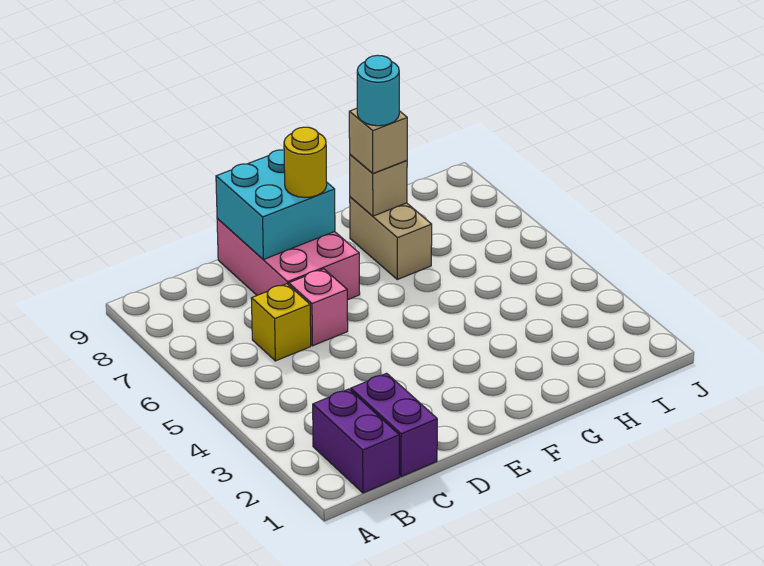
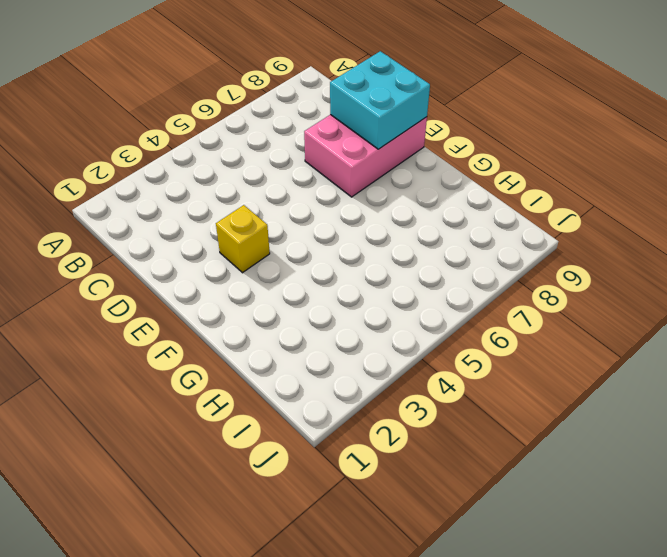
yellow brick E3 level 1 -> yellow brick C6 level 1
none -> purple brick B1:B2 level 1
none -> purple brick C1:C2 level 1

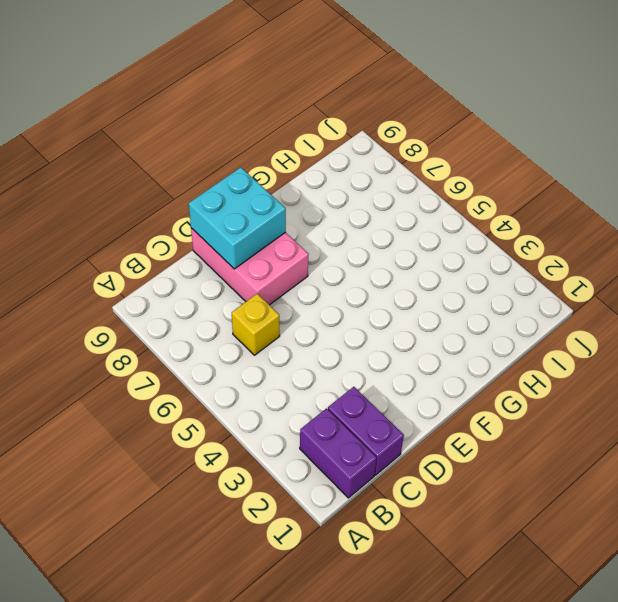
none -> pink brick D6 level 1
none -> tan brick G7:G8 level 1

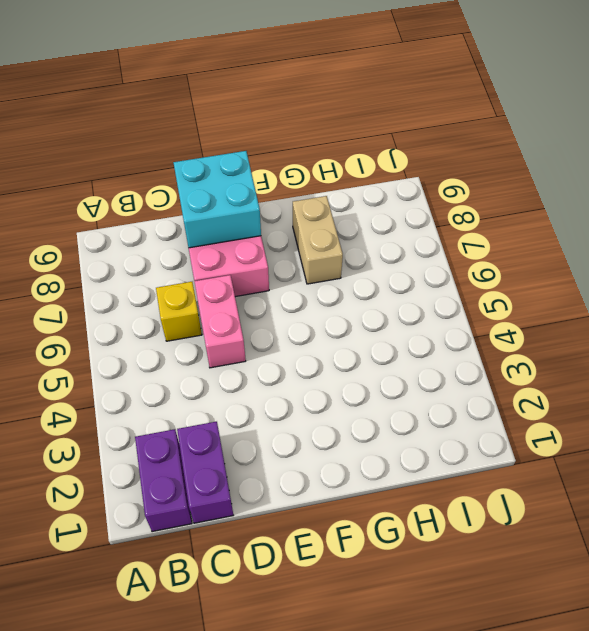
pink brick D5:D6 level 1 -> pink brick D6 level 1
none -> tan brick G8 level 2
none -> yellow round brick E8 level 3

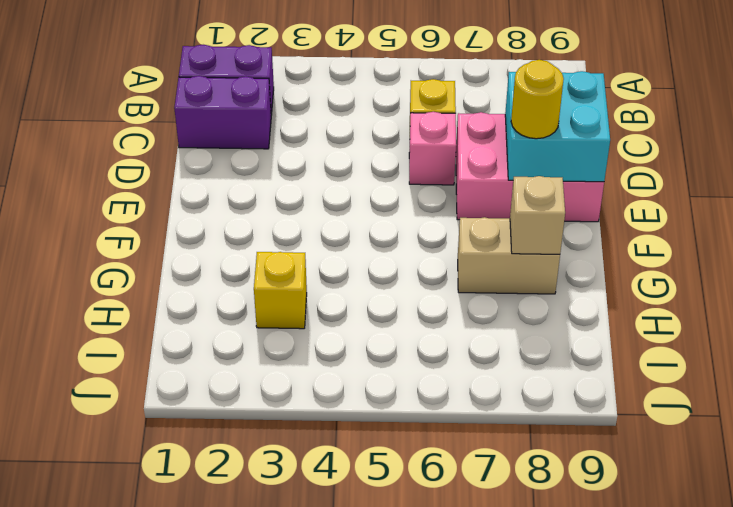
yellow brick H3 level 1 -> none
none -> tan brick G8 level 3
none -> cyan round brick G8 level 4

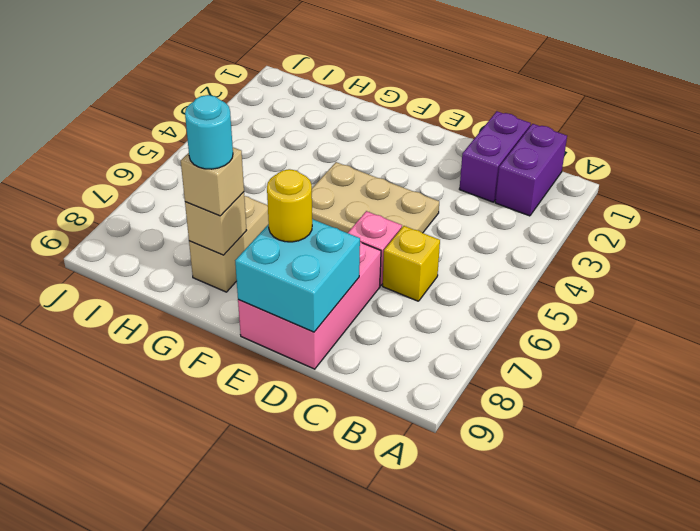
tan plate D4:F5 level 1 -> none

